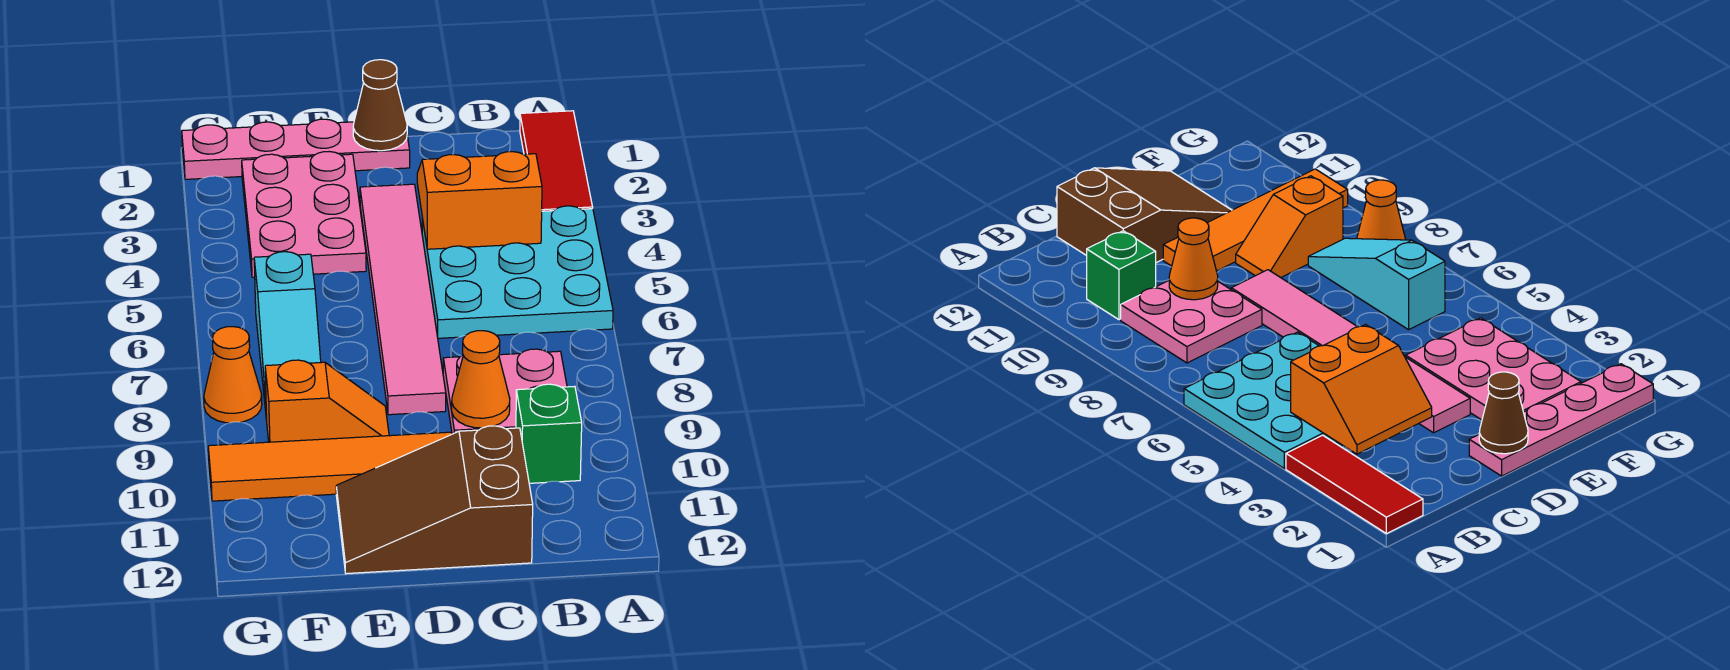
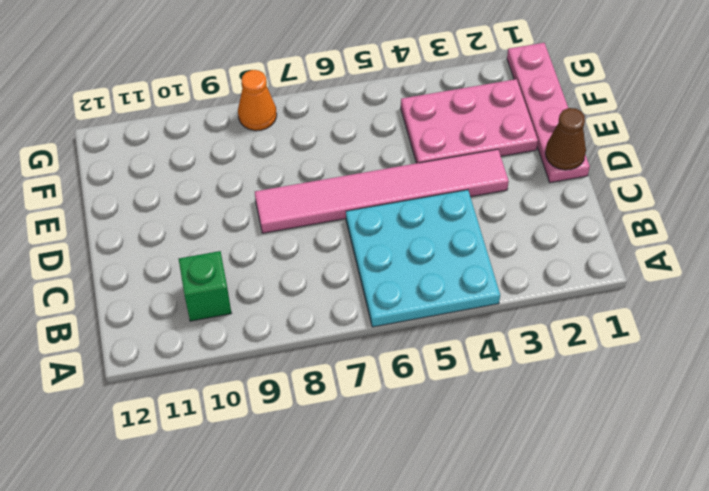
none -> red tile A1:A3 level 1
none -> pink plate B8:C9 level 1
none -> brown slope C11:E12 level 1 top C

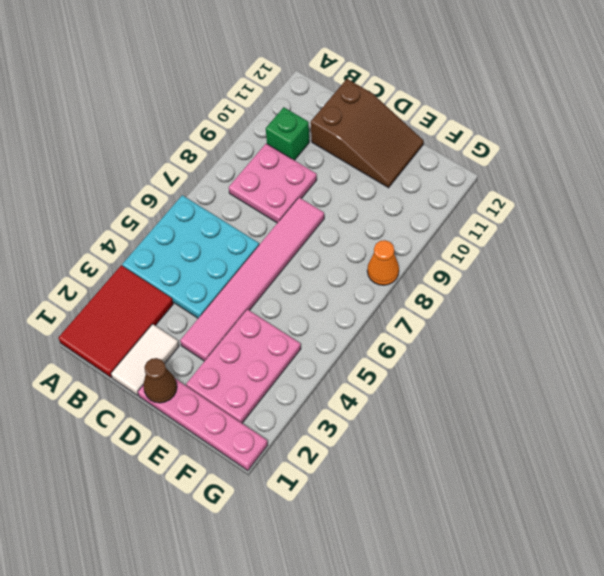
red tile A1:B3 level 1 -> red tile A1:A3 level 1
white tile C1:C2 level 1 -> none
none -> orange tile D10:G10 level 1
none -> orange slope E9:F9 level 1 top F
none -> cyan slope F6:F8 level 1 top 6

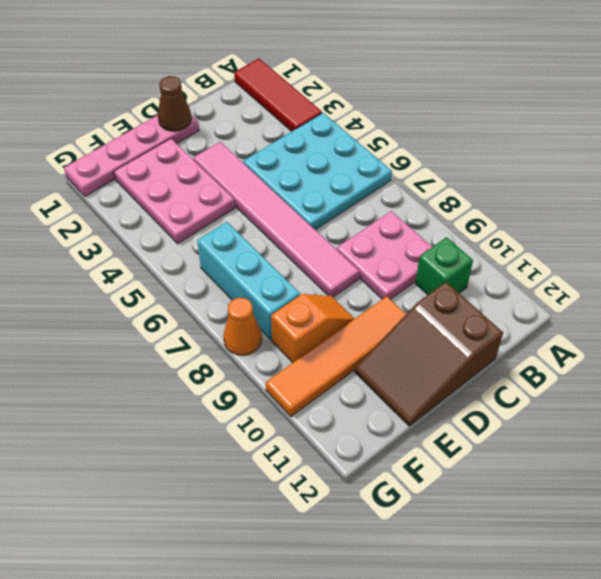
cyan brick F6:F8 level 1 -> cyan slope F6:F8 level 1 top 6
none -> orange slope B3:C4 level 2 top 4
none -> orange cone C9 level 2

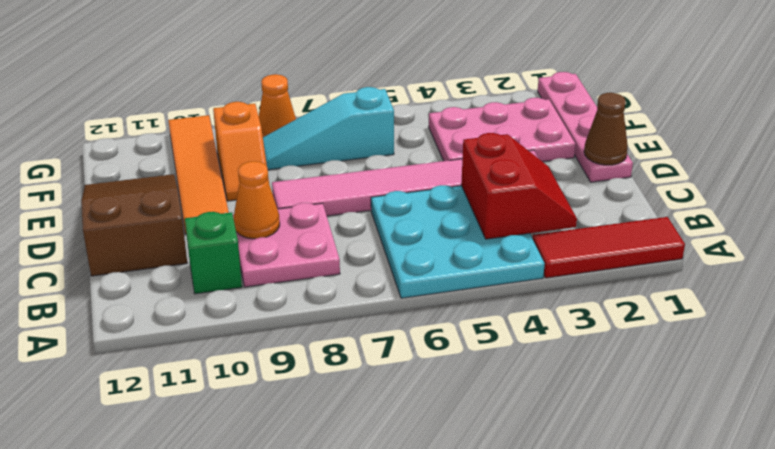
red slope B3:C4 level 2 top 4 -> orange slope B3:C4 level 2 top 4

